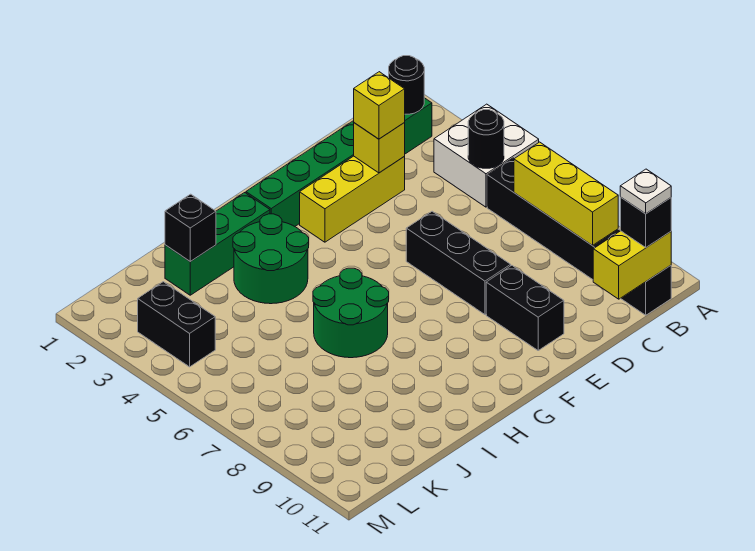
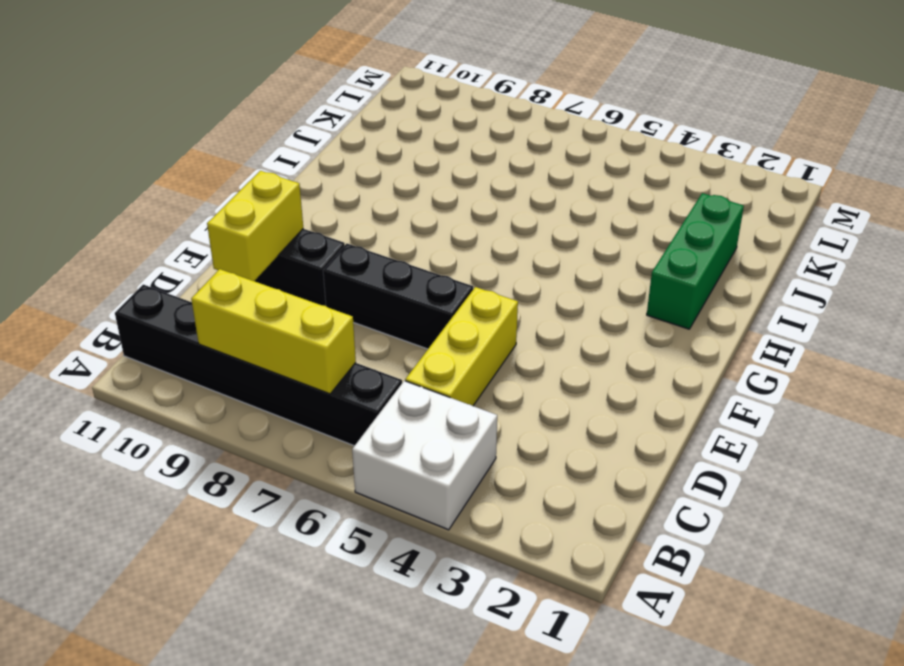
yellow brick C5:E5 level 1 -> yellow brick D3:F3 level 1
yellow brick D10:E10 level 2 -> yellow brick B11:C11 level 2
none -> green brick B2:G2 level 1
none -> green round brick H3:I4 level 1
none -> green round brick H6:I7 level 1

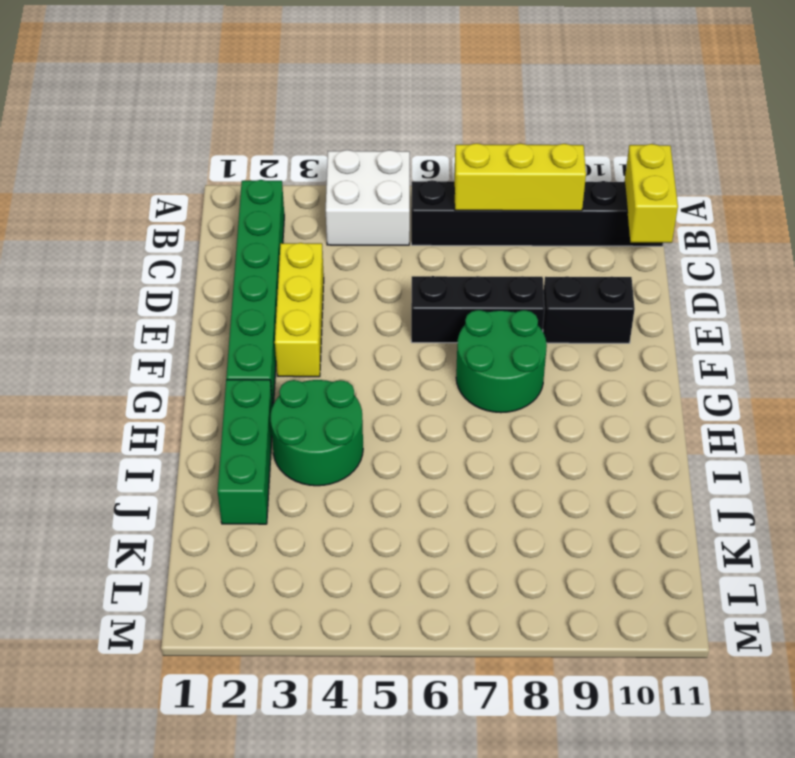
green round brick F7:G8 level 1 -> green round brick H6:I7 level 1
none -> black brick L3:L4 level 1
none -> black round brick B2 level 2
none -> black round brick B5 level 2

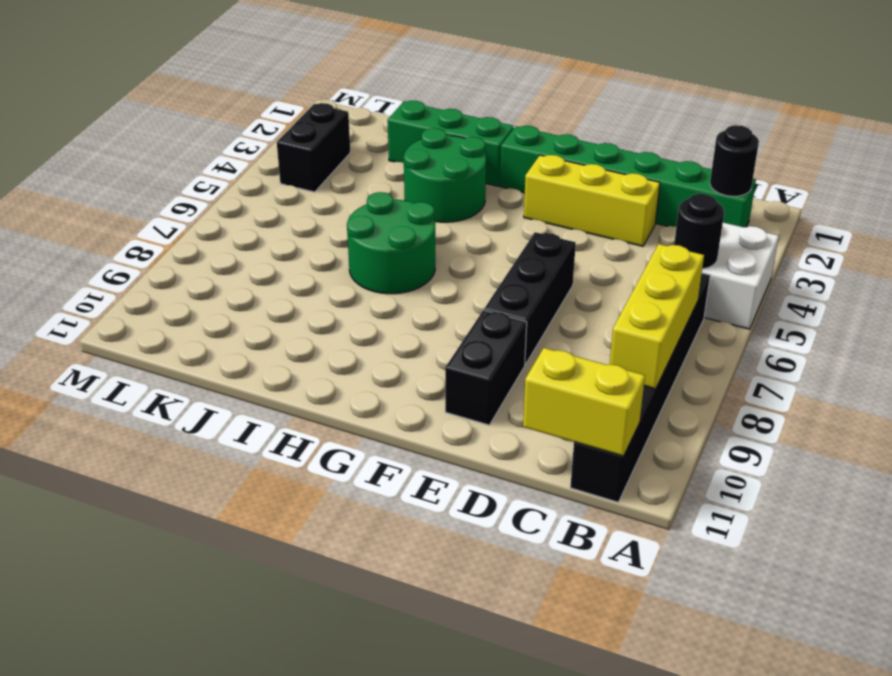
none -> yellow brick D3 level 2
none -> black brick J2 level 2
none -> black brick B11 level 3

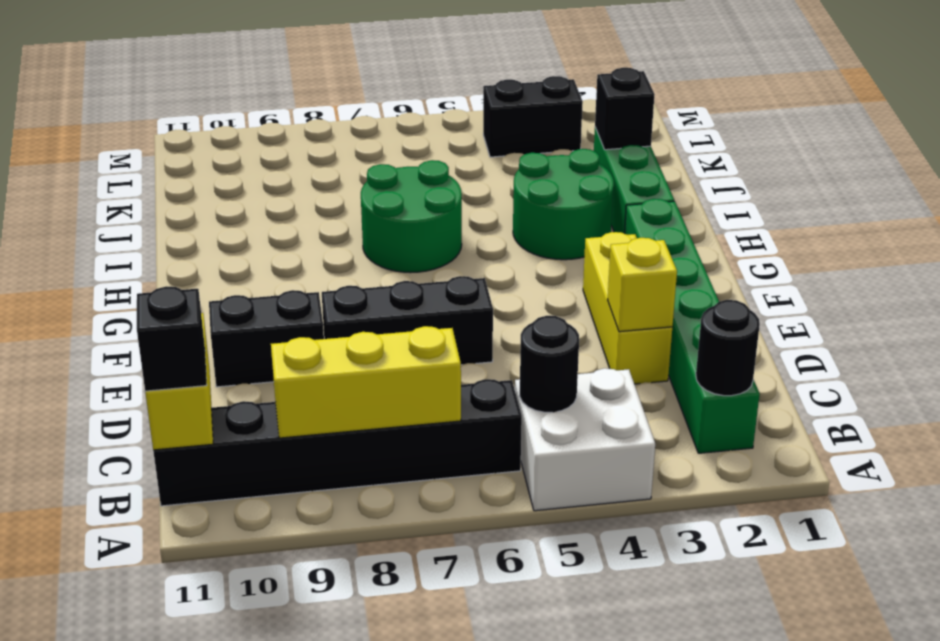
none -> yellow brick D3 level 3
none -> white plate B11 level 4

